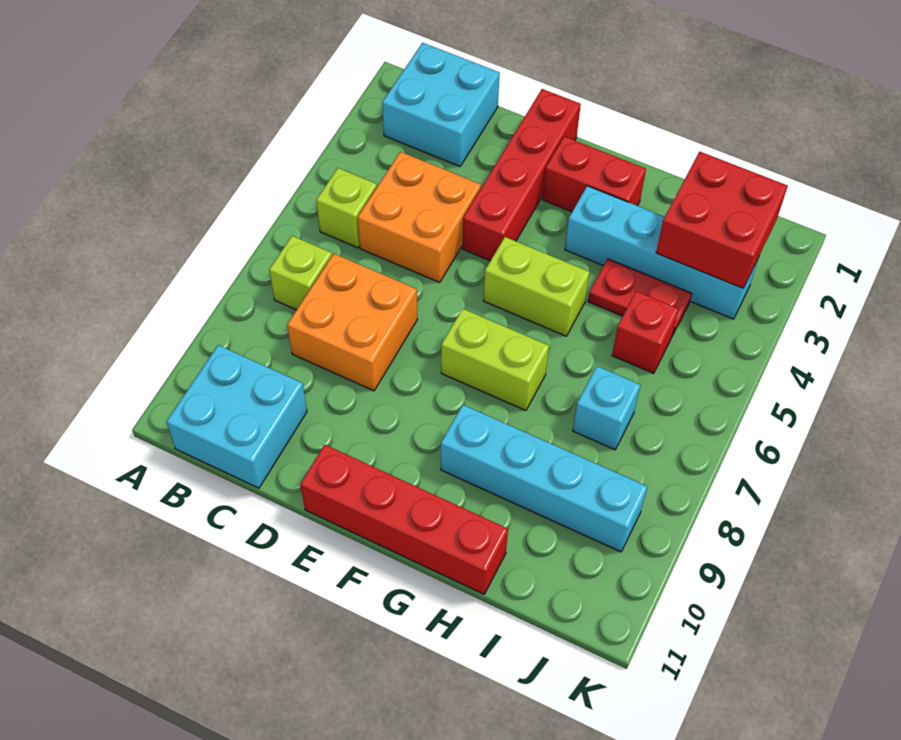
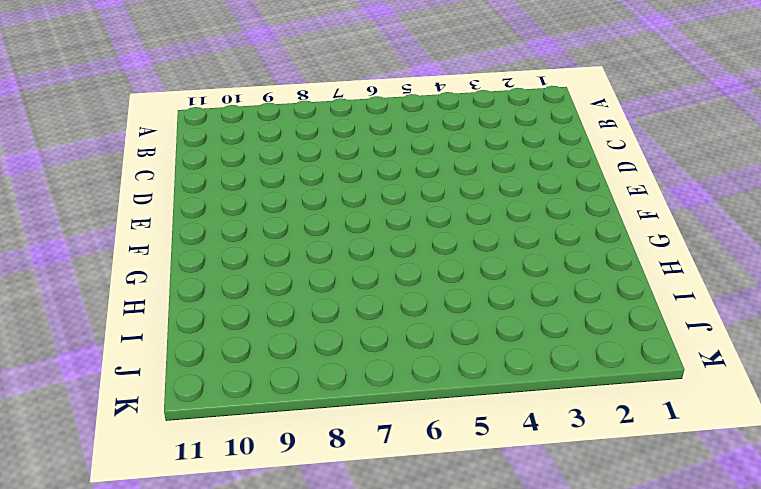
none -> cyan brick B1:C2 level 1
none -> lime brick B5 level 1
none -> lime brick B7 level 1

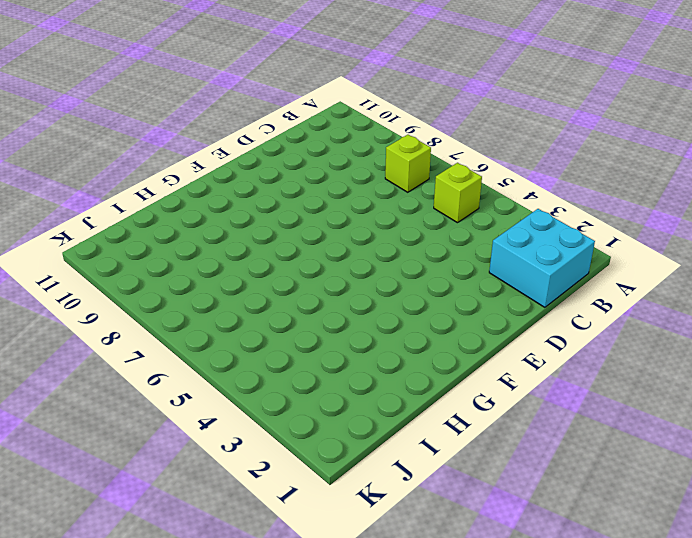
none -> cyan brick B10:C11 level 1
none -> orange brick C4:D5 level 1
none -> orange brick C7:D8 level 1

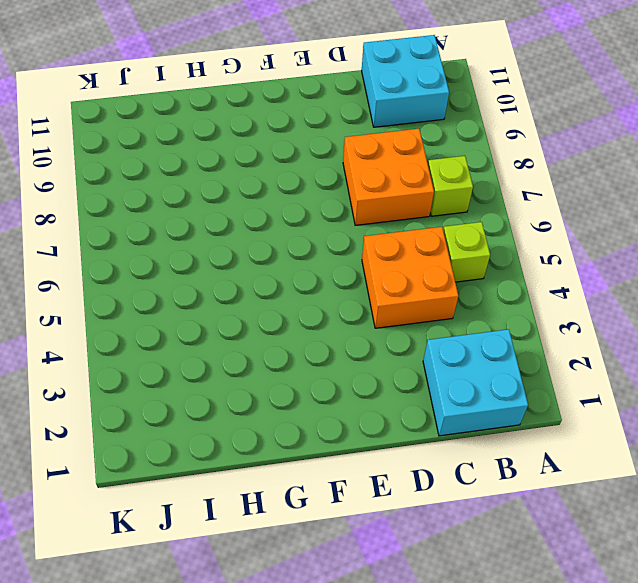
none -> red brick E1:E4 level 1
none -> red brick E11:H11 level 1
none -> red brick F2:G2 level 1

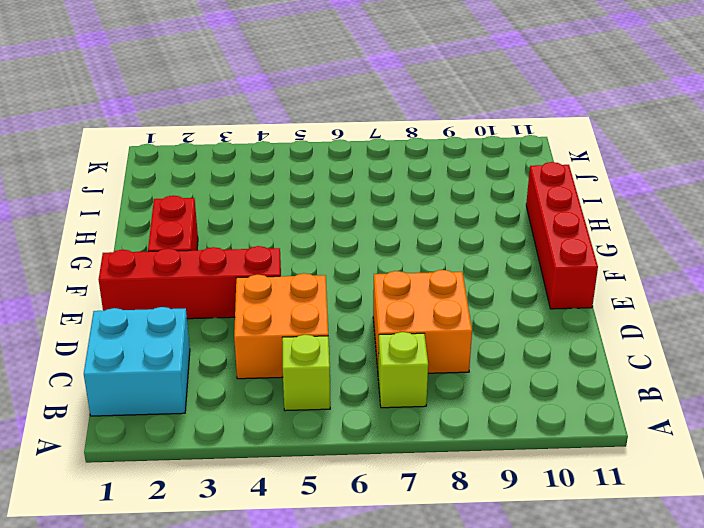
none -> cyan brick B10:C11 level 1
none -> lime brick F5:G5 level 1
none -> lime brick F7:G7 level 1

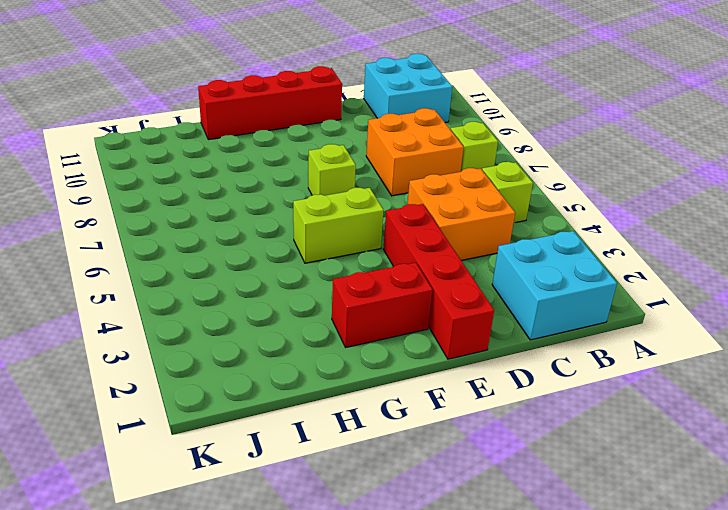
lime brick F7 level 1 -> lime brick F7:G7 level 1
none -> cyan brick G3:J3 level 1
none -> cyan brick G9:J9 level 1
none -> red plate H4:I4 level 1

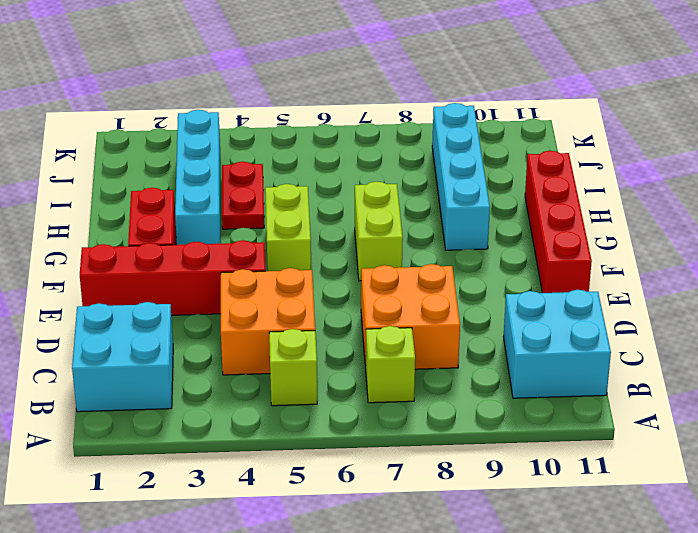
none -> red brick I5 level 1
none -> cyan brick I7 level 1
none -> red brick I2:J3 level 2

